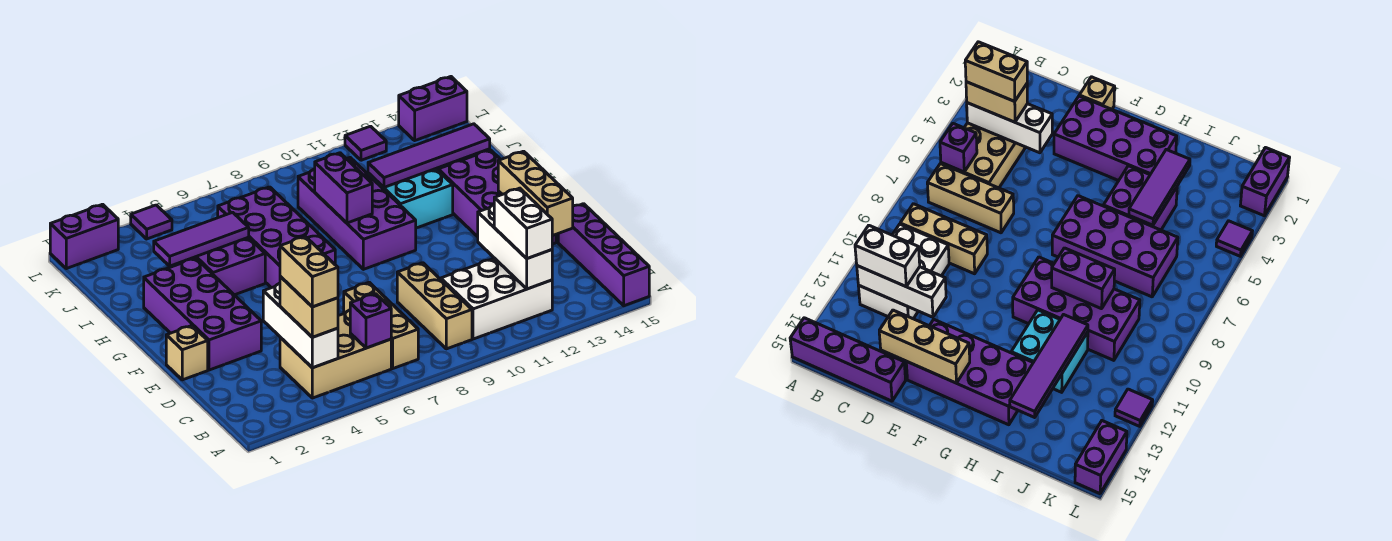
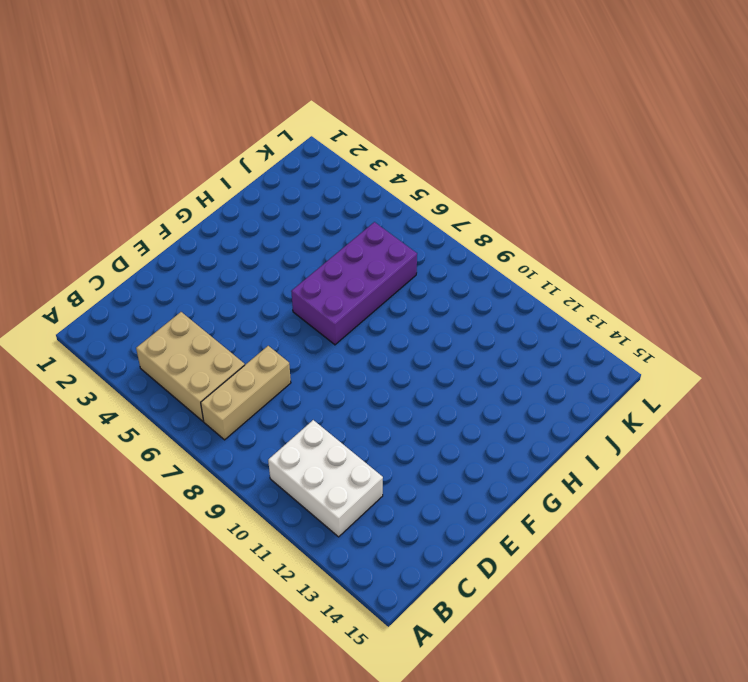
none -> purple brick A15:D15 level 1
none -> tan brick B9:D9 level 1
none -> tan brick E1 level 1

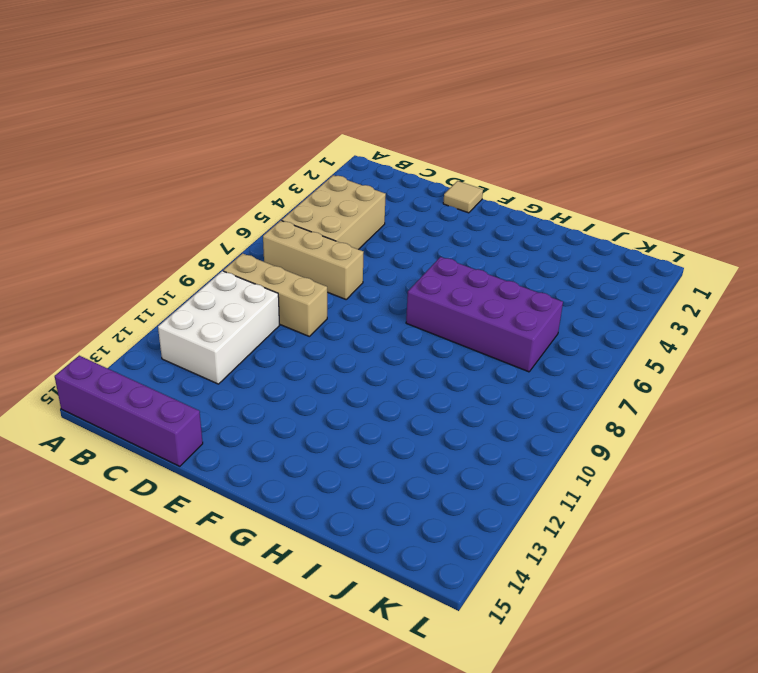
tan tile E1 level 1 -> tan brick E1 level 1
none -> purple brick E2:H3 level 1
none -> purple brick E13:H14 level 1
none -> purple brick G9:J10 level 1

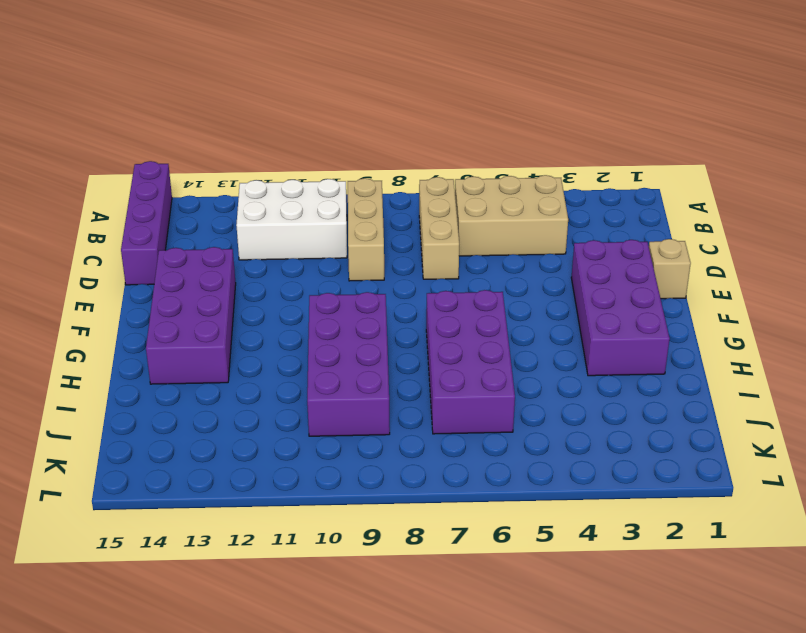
none -> purple brick H4:I5 level 1
none -> cyan brick H11:I12 level 1
none -> purple brick L1:L2 level 1

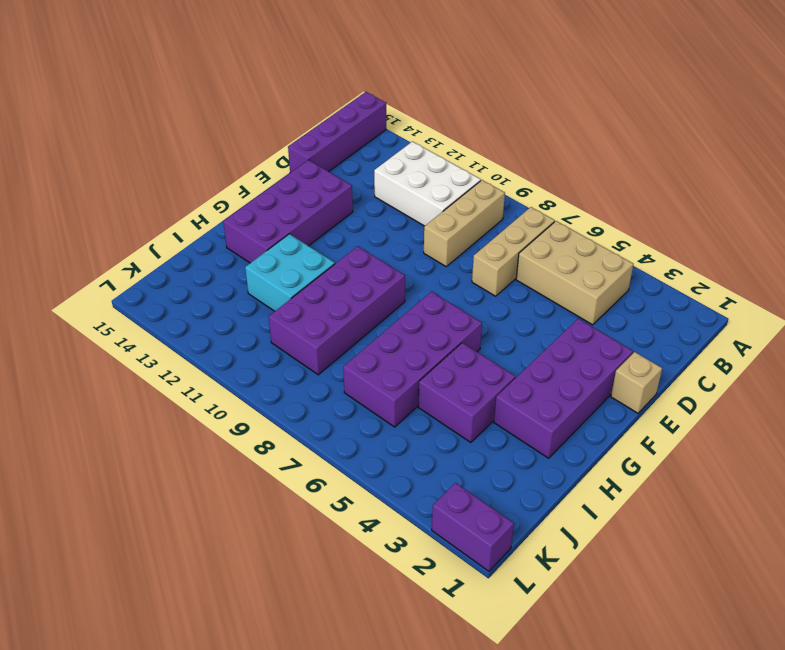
none -> purple tile L4 level 1
none -> purple tile L12 level 1
none -> purple brick L14:L15 level 1

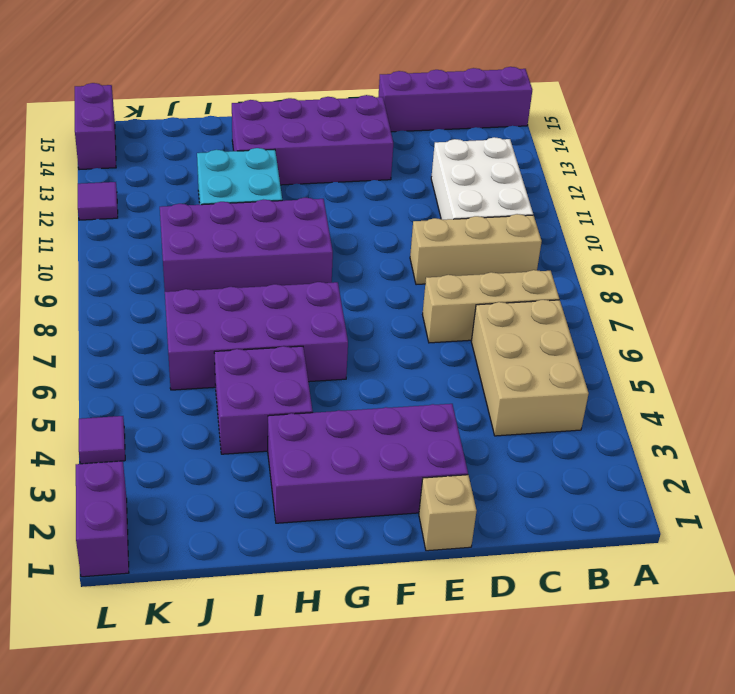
none -> white brick B4:D4 level 2
none -> purple brick B6 level 2
none -> white brick B12:D12 level 2

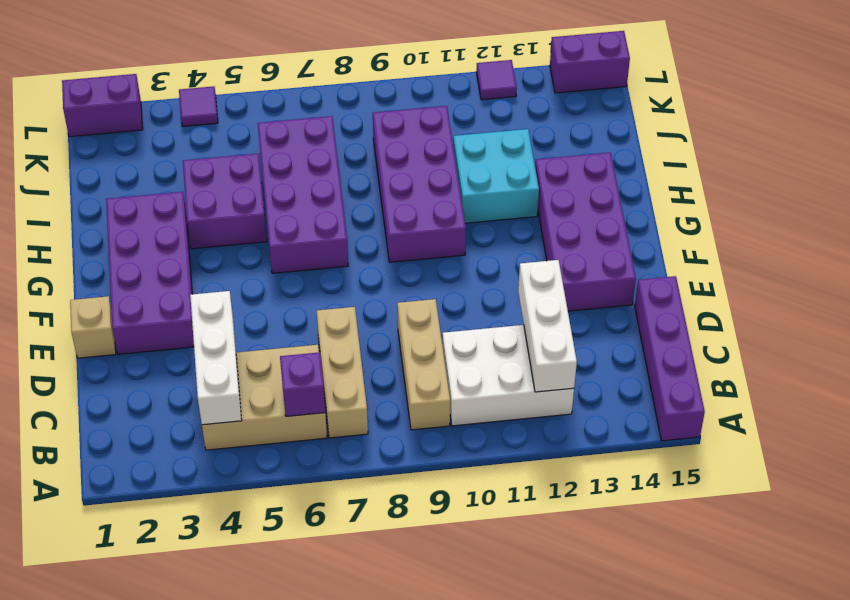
none -> tan brick D14:F14 level 2
none -> purple brick H9:I9 level 2
none -> purple tile I3:I5 level 2

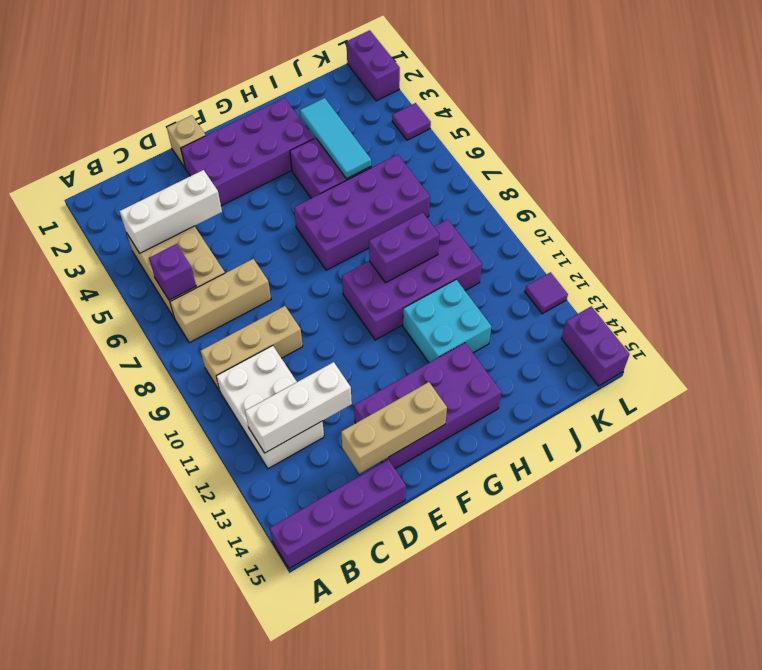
cyan tile I3:I5 level 2 -> purple tile I3:I5 level 2
none -> purple tile I11:I14 level 2
none -> tan brick B4:C4 level 3
none -> white brick B12:C12 level 3

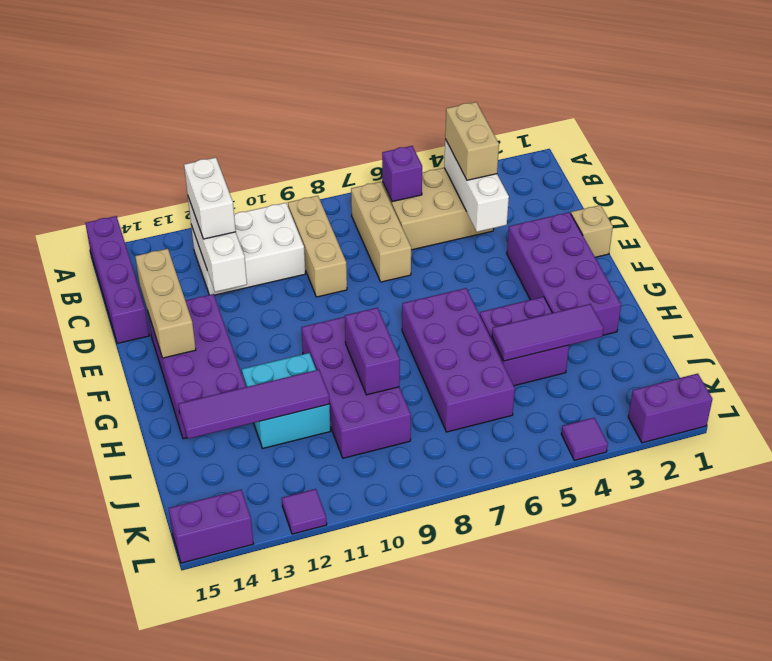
none -> tan brick B4:C4 level 4

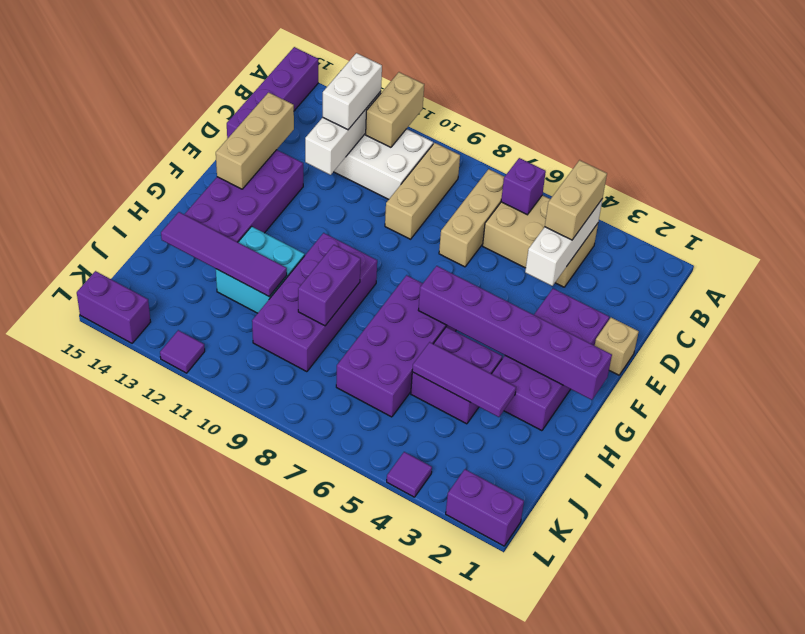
tan brick A11:B11 level 2 -> tan brick B4:C4 level 4
purple brick G1:G6 level 2 -> none

